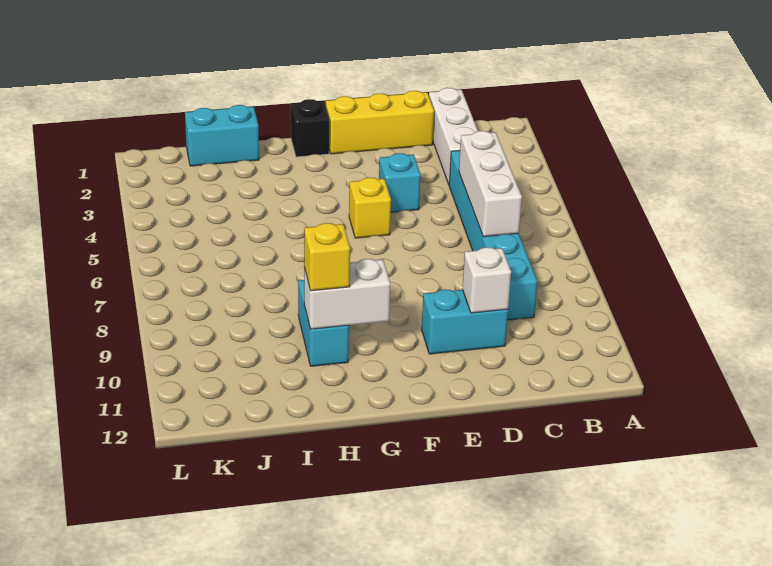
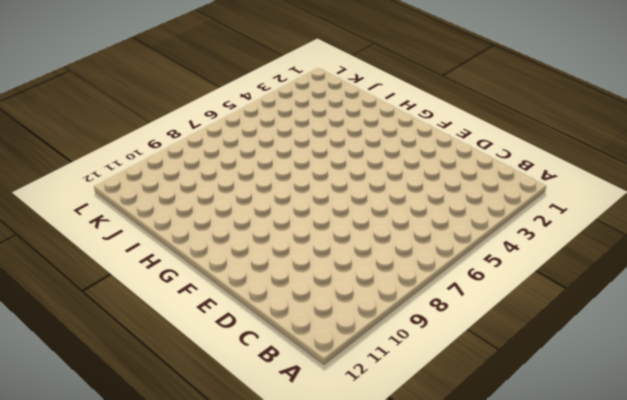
none -> white brick C1:C3 level 1
none -> cyan brick C4:C9 level 1
none -> yellow brick D1:F1 level 1

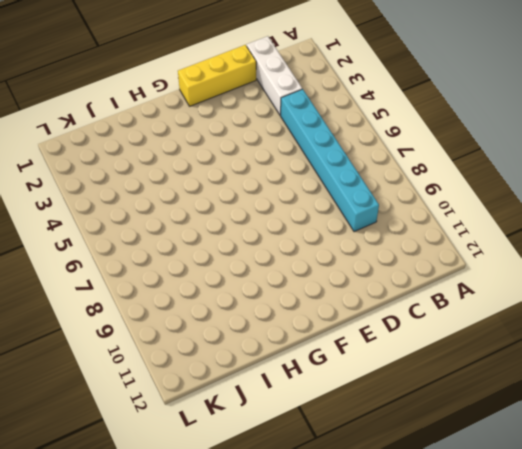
none -> cyan brick D10:E10 level 1
none -> cyan brick E4 level 1
none -> yellow brick F5 level 1

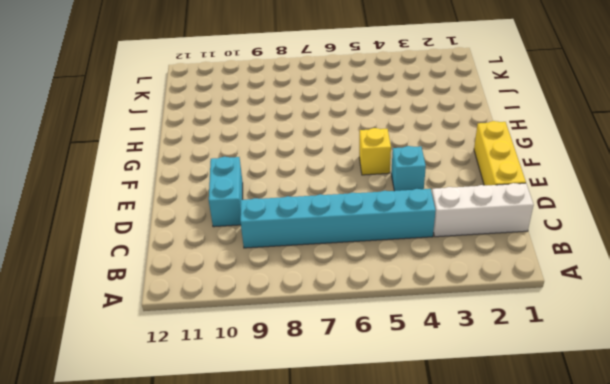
none -> black brick G1 level 1
none -> cyan brick H9:H10 level 1
none -> cyan brick I1:J1 level 1

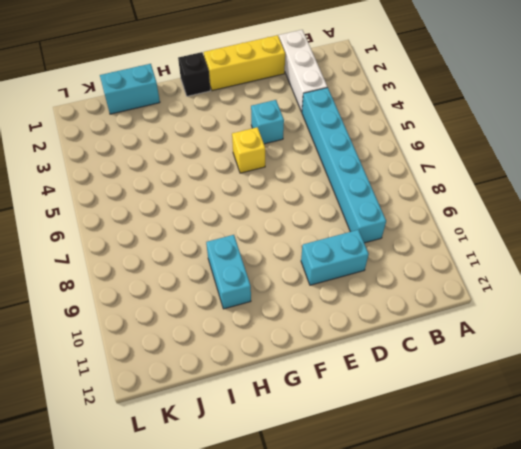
none -> white brick C5:C7 level 2
none -> white brick D10 level 2
none -> white brick G10:H10 level 2

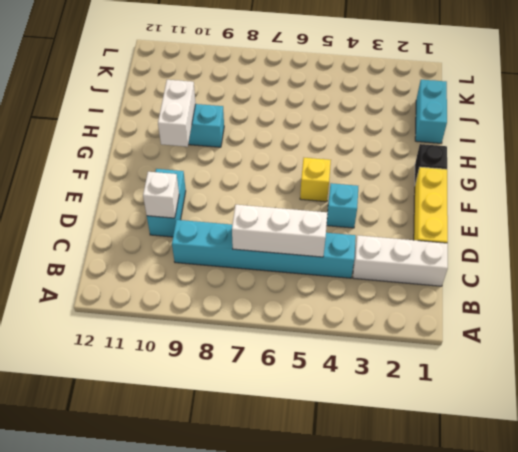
none -> yellow brick H10 level 3

